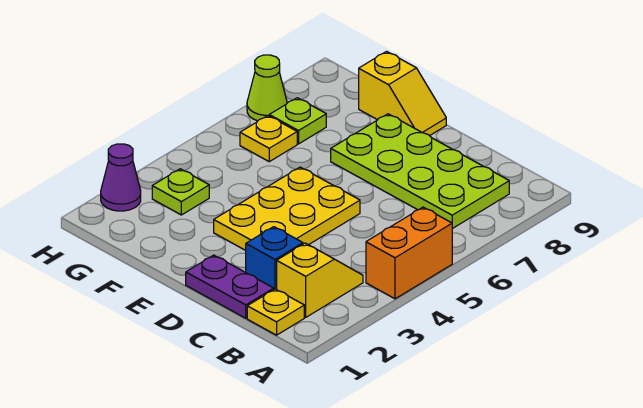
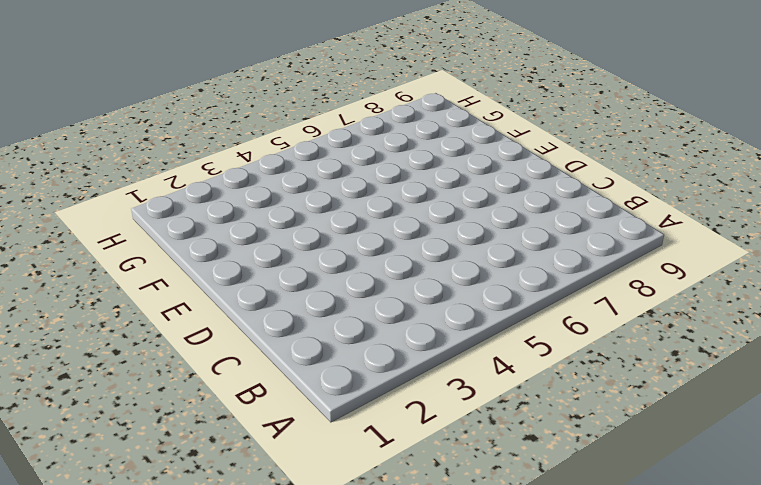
none -> orange brick A4:A5 level 1
none -> yellow plate B1 level 1
none -> yellow slope B2:B3 level 1 top 2

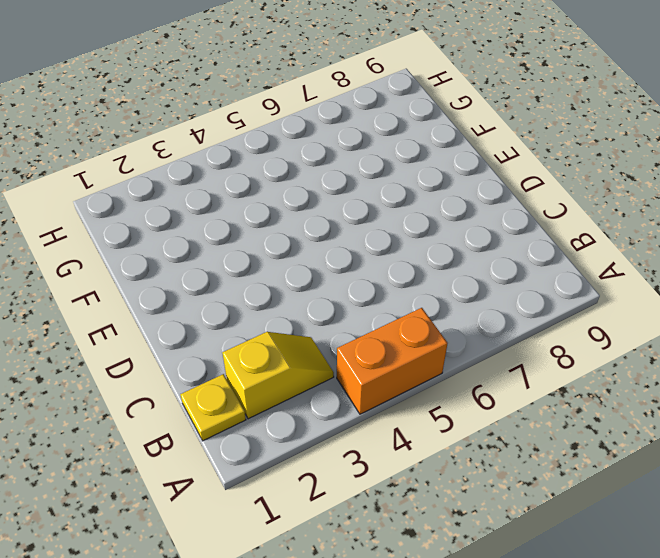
none -> lime plate B7:E8 level 1
none -> purple plate C1:D1 level 1
none -> blue brick C2 level 1

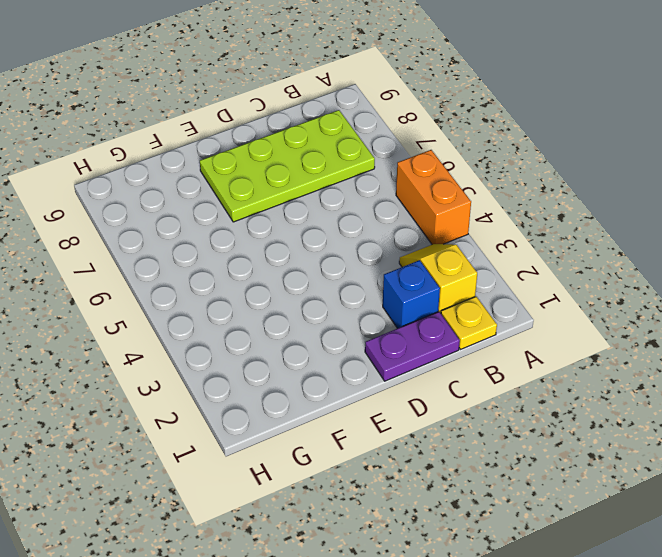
none -> yellow plate D3:E5 level 1
none -> yellow slope E9:F9 level 1 top F
none -> lime plate G3 level 1

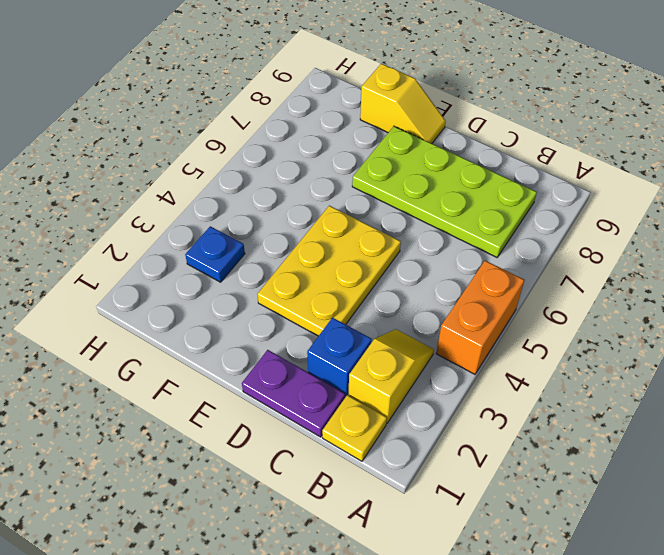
blue plate G3 level 1 -> lime plate G3 level 1
none -> yellow plate G6 level 1
none -> lime plate G7 level 1
none -> purple cone H2 level 1

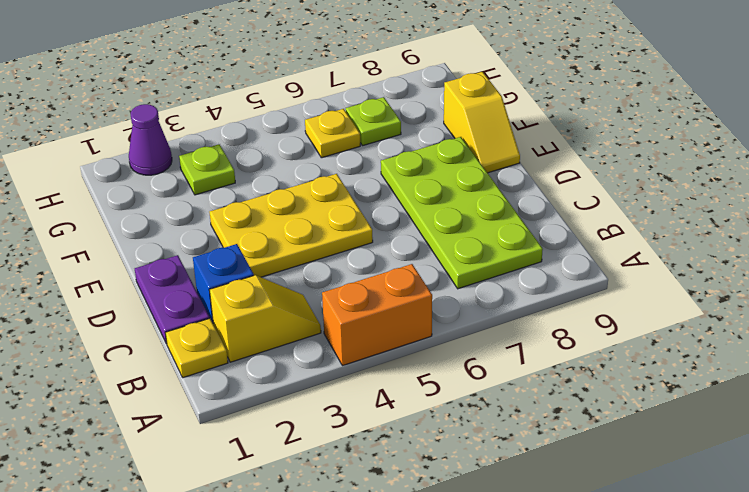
none -> lime cone H7 level 1

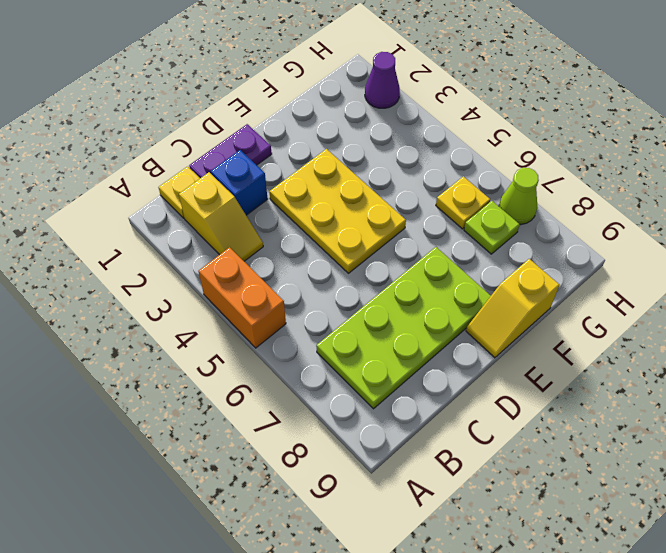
none -> lime plate G3 level 1

